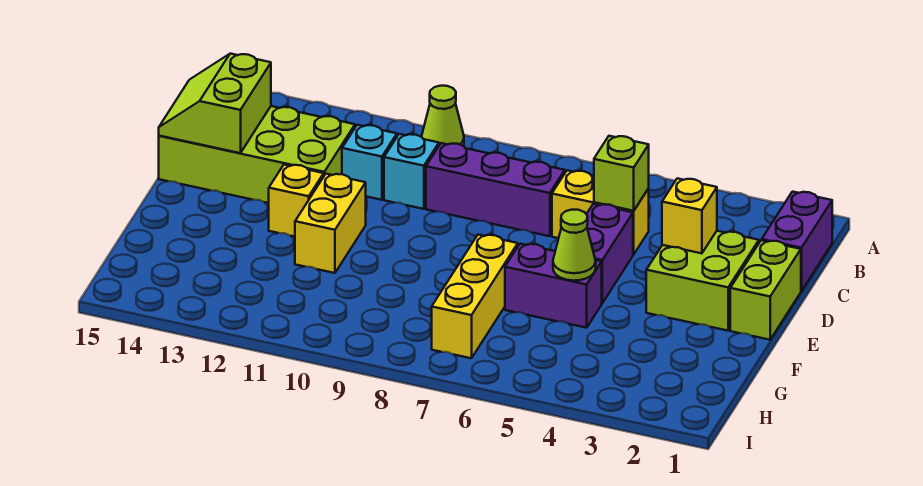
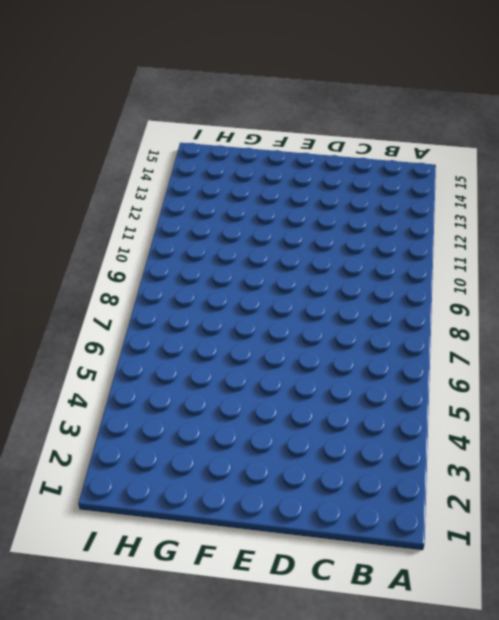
none -> lime cone A10 level 1
none -> purple brick B1:C1 level 1
none -> yellow brick C5:C6 level 1

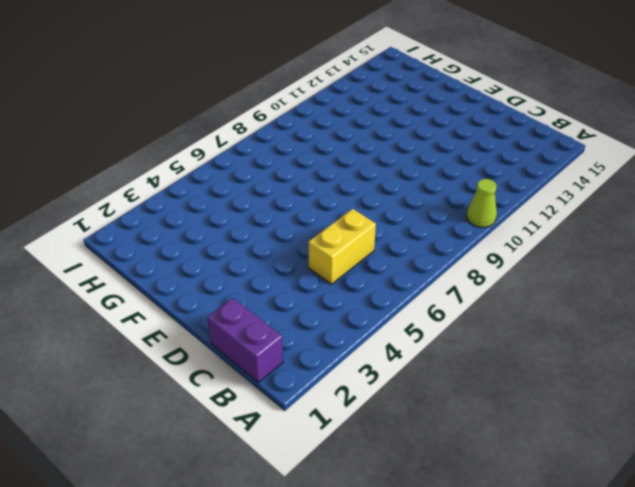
none -> purple brick C7:C9 level 1
none -> cyan brick C10 level 1
none -> cyan brick C11 level 1

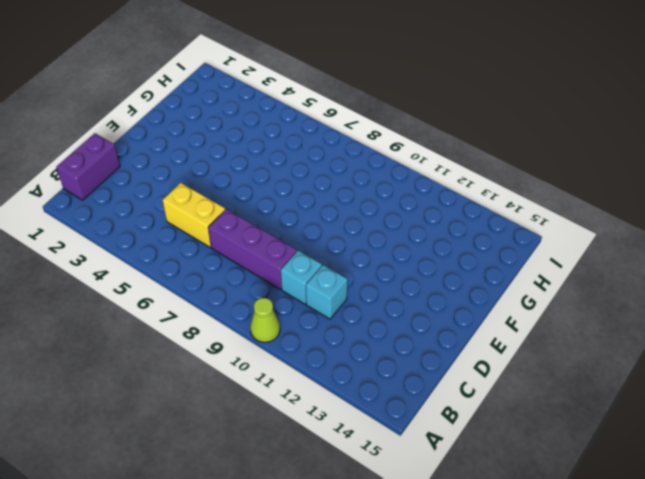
none -> lime brick C12:D15 level 1
none -> lime brick D1:E1 level 1
none -> lime brick D2:E3 level 1

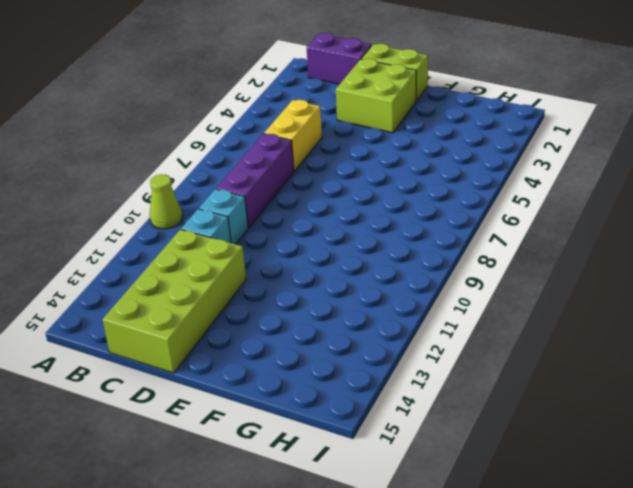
none -> purple brick D5:E5 level 1
none -> yellow brick E11:F11 level 1
none -> yellow brick E12 level 1

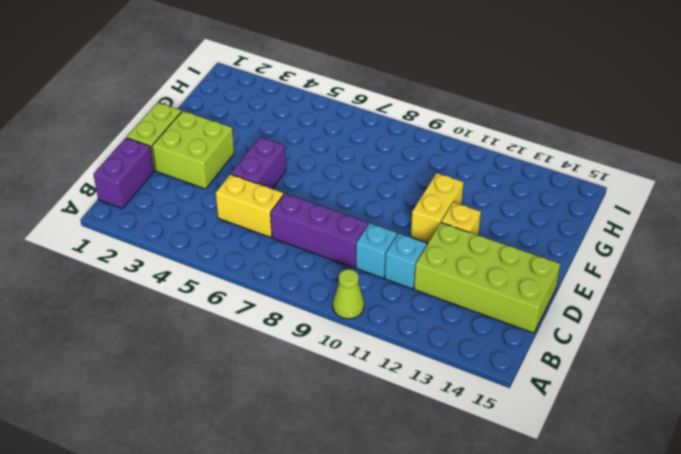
none -> purple brick F5:F6 level 1
none -> yellow brick F7:H7 level 1
none -> lime brick C5 level 2

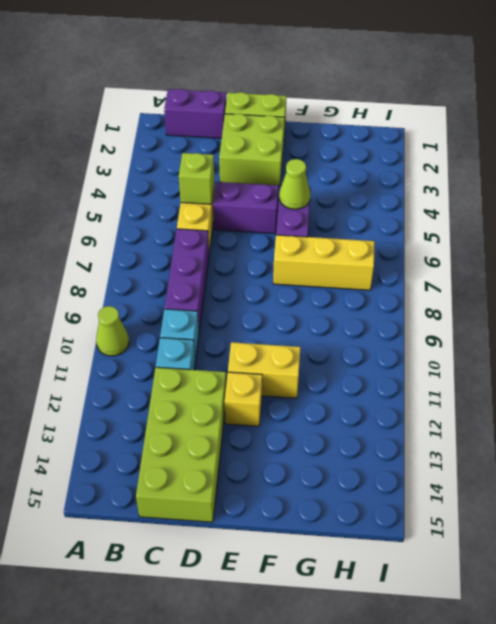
none -> lime slope C14:D15 level 2 top 14
none -> yellow brick D3 level 2

